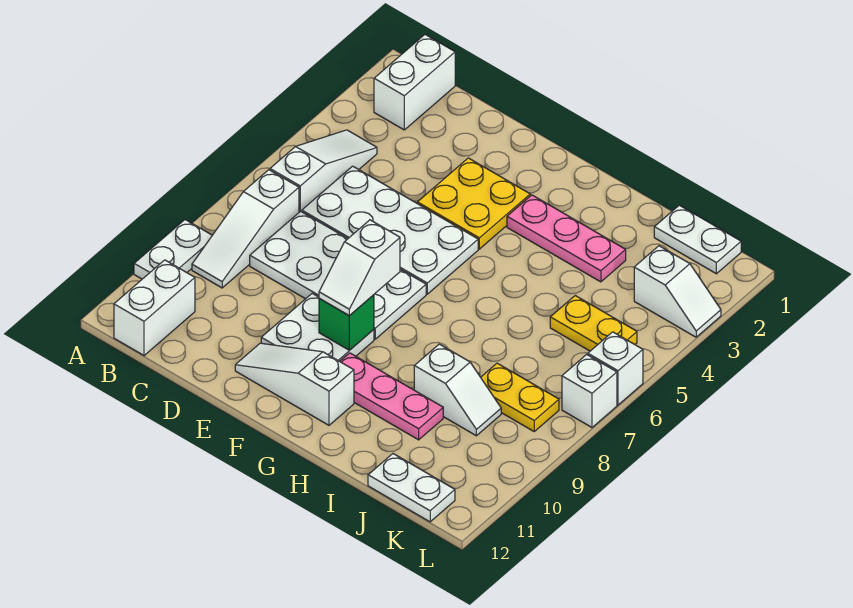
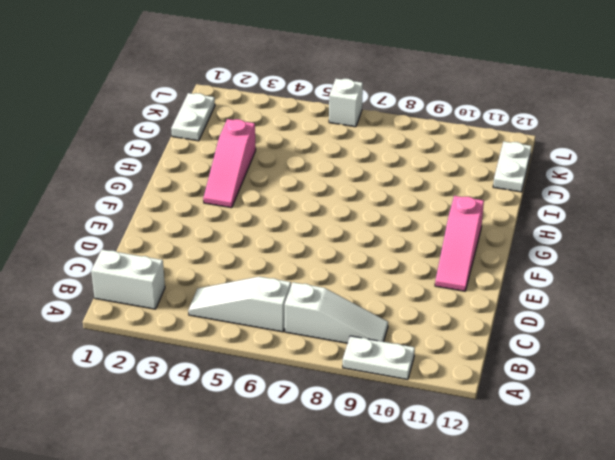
pink slope E11:G11 level 1 top G -> white slope E11:G11 level 1 top G
pink slope G3:I3 level 1 top I -> pink plate G3:I3 level 1
none -> white brick B11:B12 level 1
none -> white plate C5:F6 level 1
none -> white plate C7:F8 level 1

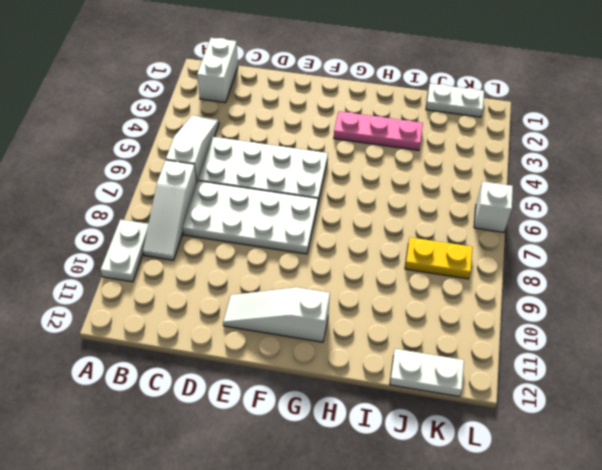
none -> white brick B11:B12 level 1
none -> yellow plate E3:F4 level 1
none -> white plate E9:F10 level 1

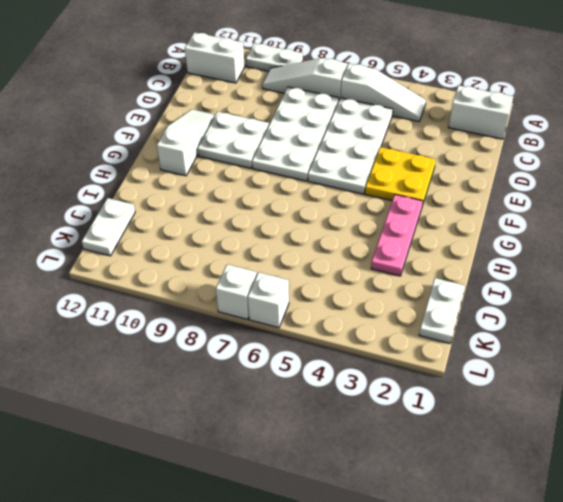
none -> pink plate G10:I10 level 1
none -> white slope I9:J9 level 1 top I
none -> yellow plate J5:K5 level 1

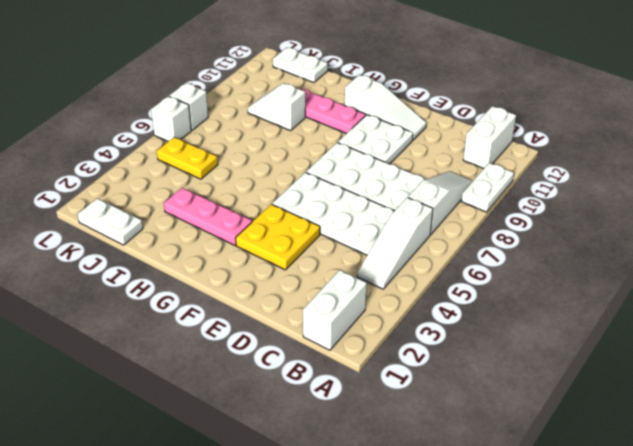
none -> yellow plate J8:K8 level 1
none -> white slope K3:L3 level 1 top K
none -> green brick F9 level 2

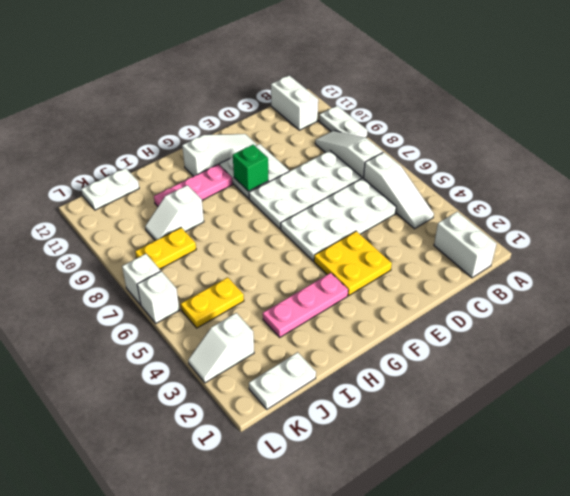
none -> white slope F8:F9 level 3 top 8

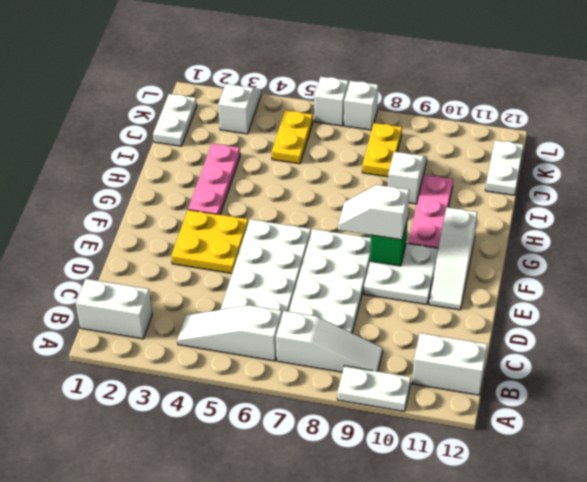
white slope F8:F9 level 3 top 9 -> white slope F8:F9 level 3 top 8

